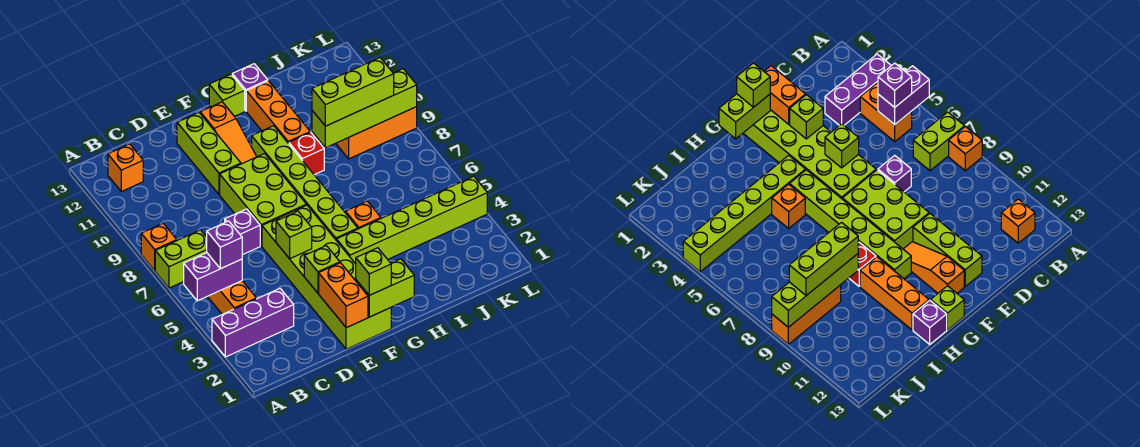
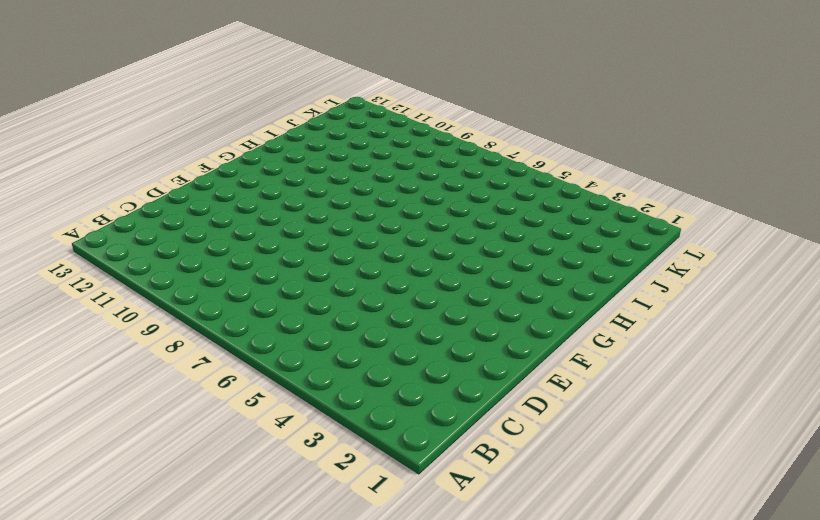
none -> purple brick A3:C3 level 1
none -> lime brick A7:B7 level 1
none -> orange brick A8 level 1

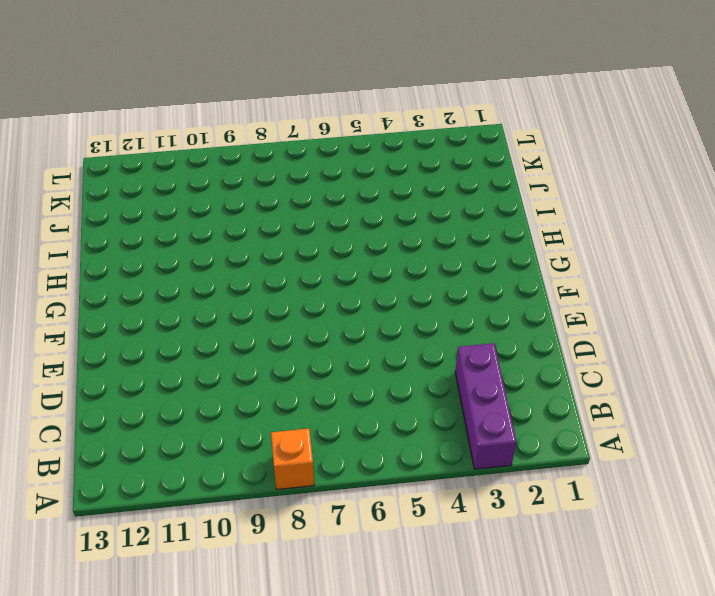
none -> lime brick A7:B7 level 1
none -> orange brick B4:B5 level 1
none -> orange brick B12 level 1

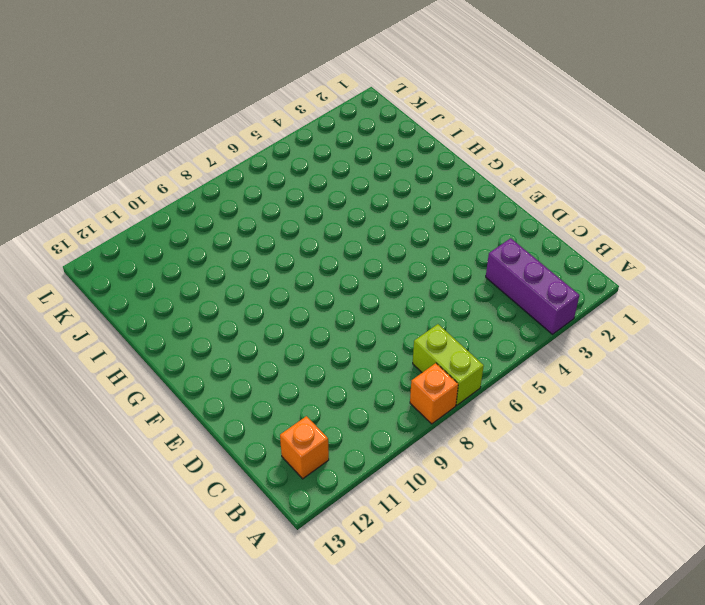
none -> orange brick B4:B5 level 1
none -> purple brick D7 level 1
none -> lime brick E1:F6 level 1

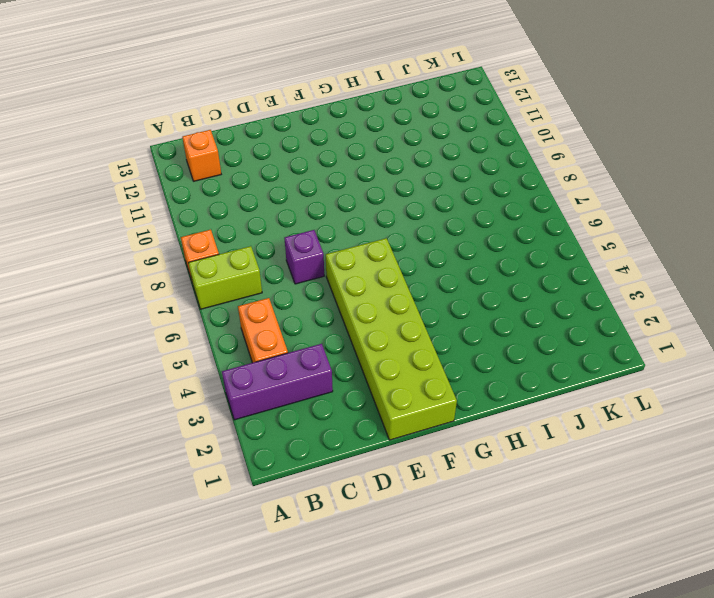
none -> lime brick E7:F9 level 1
none -> lime brick E10:E12 level 1
none -> orange slope F10:F12 level 1 top 12

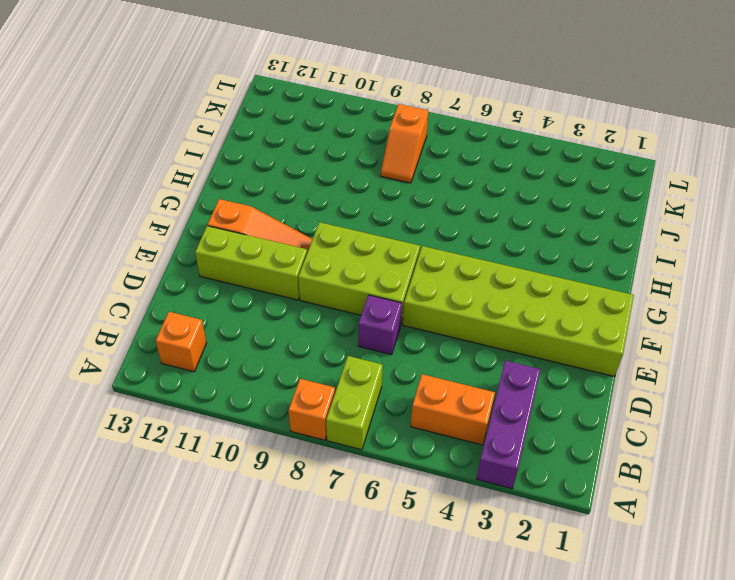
orange slope J8:K8 level 1 top K -> none
none -> lime brick G4:L4 level 1
none -> lime brick G5:G10 level 1
none -> lime brick G13 level 1

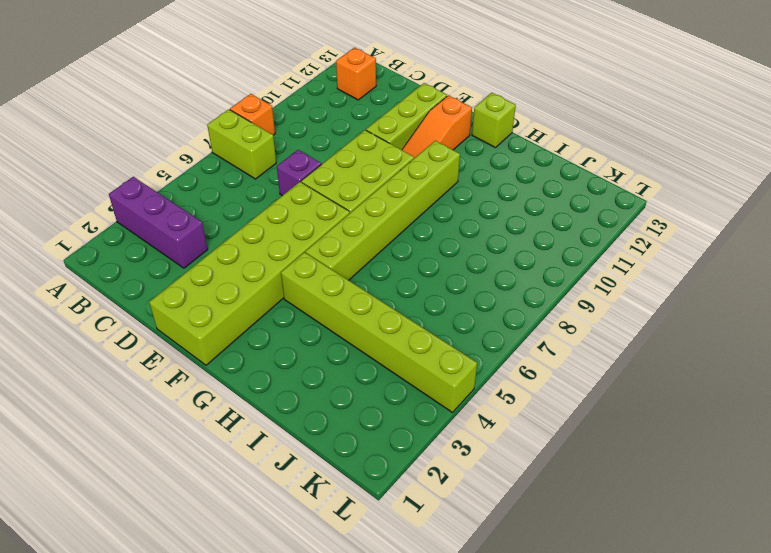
none -> orange brick B4:B5 level 1
none -> orange brick H5 level 1
none -> red brick H9 level 1

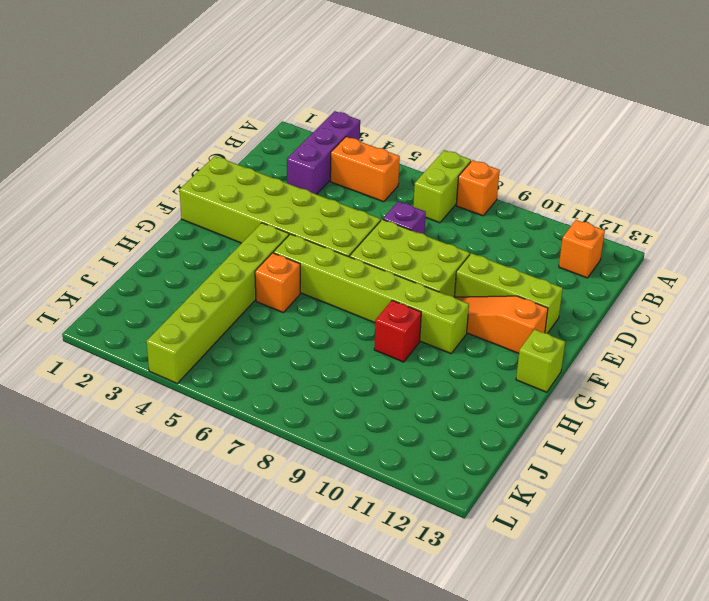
none -> orange brick H10:H12 level 1
none -> purple brick H13 level 1
none -> orange brick J9:L9 level 1

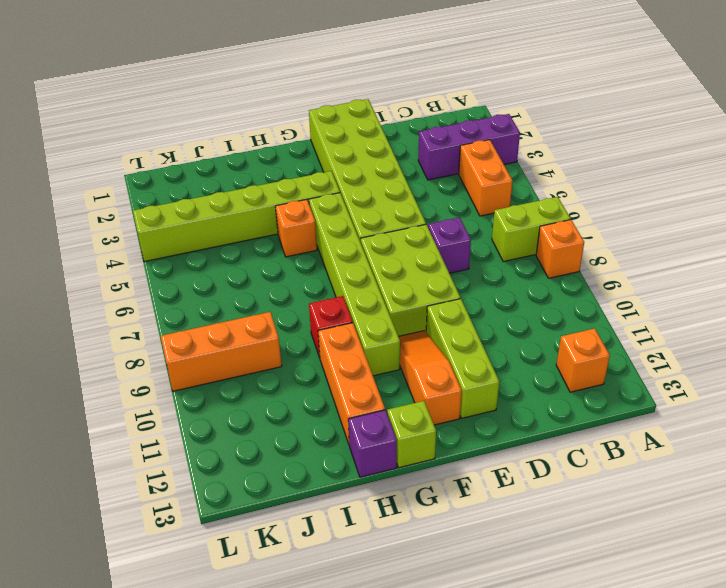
none -> purple brick A5:B5 level 2
none -> orange brick E1:E2 level 2
none -> lime brick E3 level 2

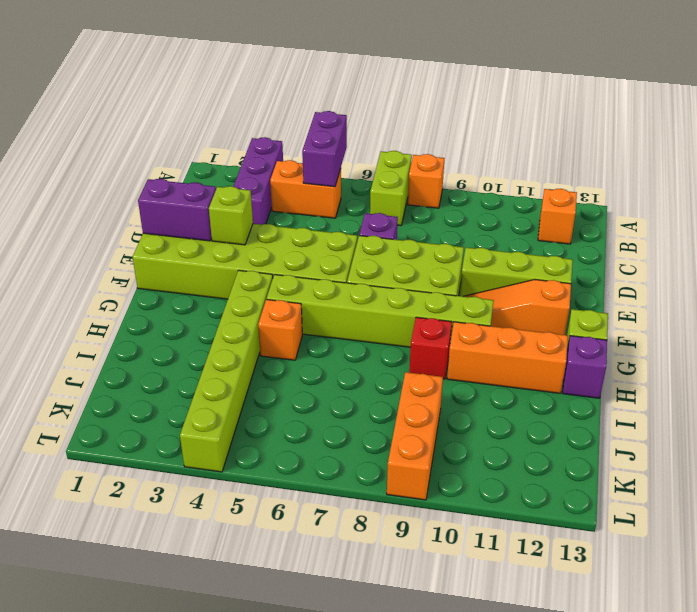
purple brick E1:E2 level 2 -> orange brick E1:E2 level 2
none -> lime brick E5 level 2
none -> lime brick F1:G1 level 2
none -> lime brick I9:L9 level 2

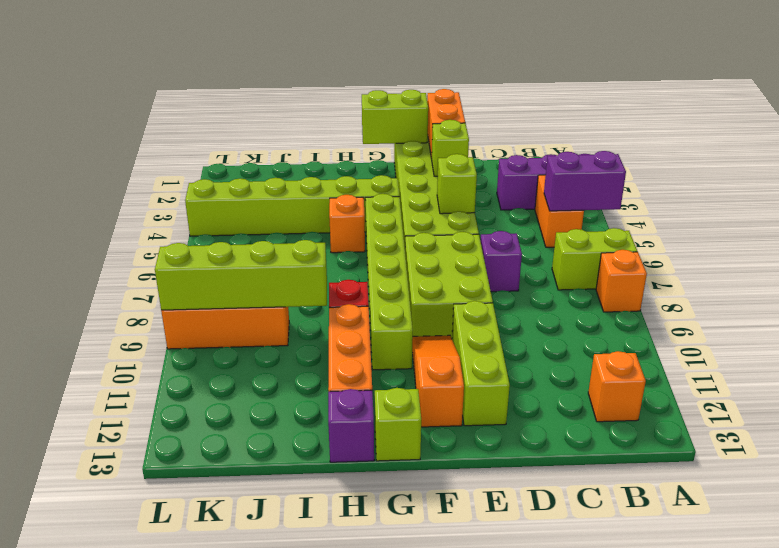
none -> purple brick B5 level 3
none -> lime brick F1 level 3
none -> lime brick I9:K9 level 3

